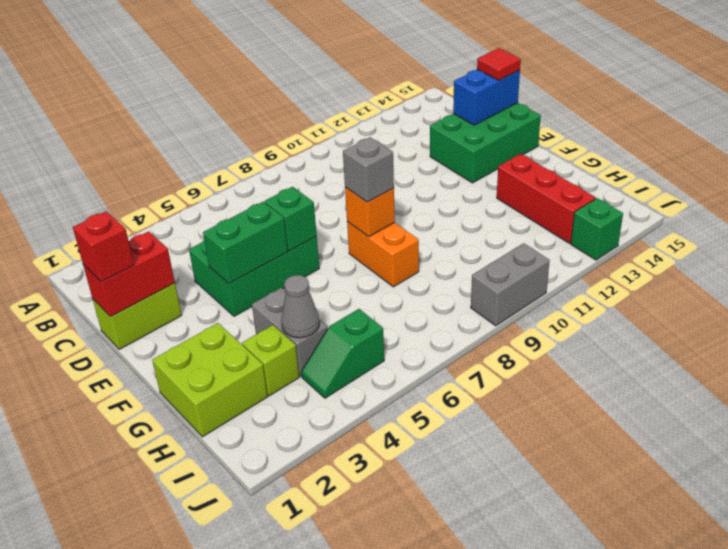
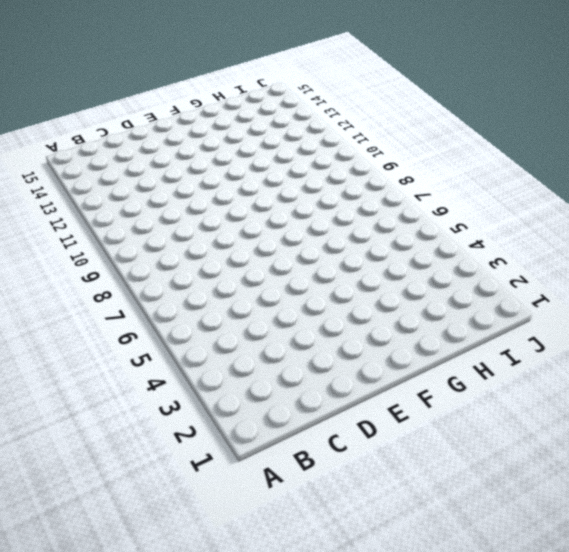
none -> lime brick D1:D2 level 1
none -> green brick D4:E6 level 1
none -> green brick D13:E15 level 1

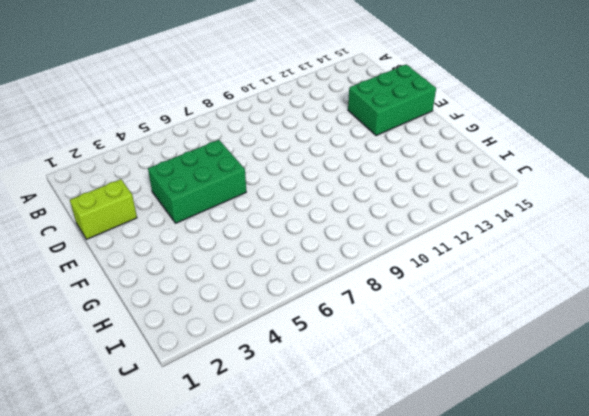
none -> orange brick F8:G8 level 1
none -> lime brick G1:H2 level 1
none -> grey brick G4:H4 level 1

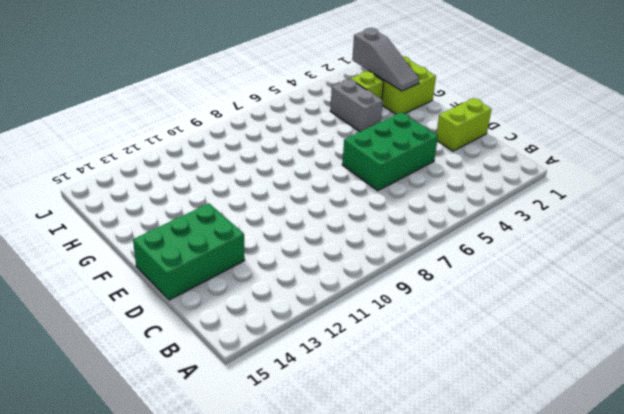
grey slope G2:I2 level 2 top I -> none
none -> orange brick F8:G8 level 1
none -> red brick G13:I13 level 1
none -> green slope I4:I5 level 1 top 5

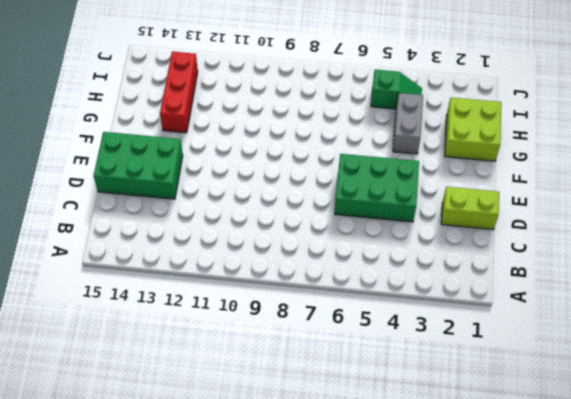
none -> orange brick F8:G8 level 1
none -> lime brick H3 level 1
none -> grey brick J9:J10 level 1

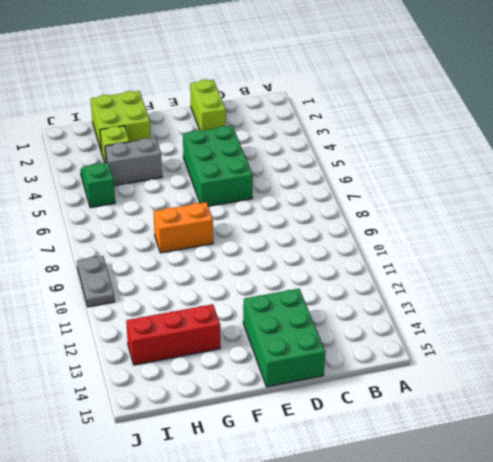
grey plate J9:J10 level 1 -> grey brick J9:J10 level 1
none -> green brick J13 level 1
none -> red brick D1:D2 level 2
none -> blue brick D14:D15 level 2

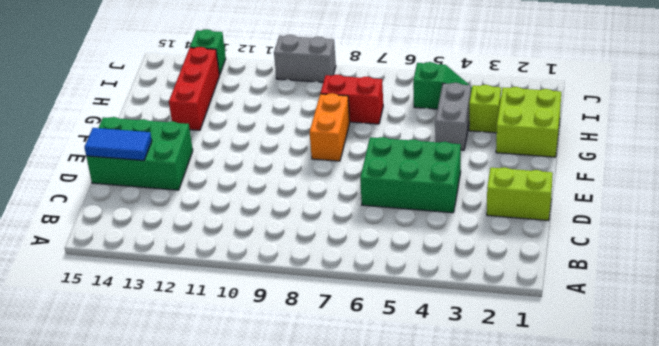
blue tile D14:D15 level 2 -> blue brick D14:D15 level 2
red brick H7:H8 level 1 -> red brick D1:D2 level 2
none -> green brick E4:E5 level 2
none -> green brick E6 level 2
none -> orange brick F8 level 2

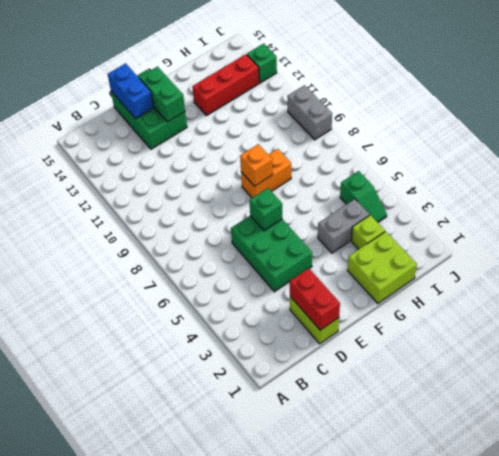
green brick E13:E14 level 2 -> green brick E4:E5 level 2
none -> grey cone H4 level 2
none -> red brick D1 level 3
none -> red tile D15 level 3

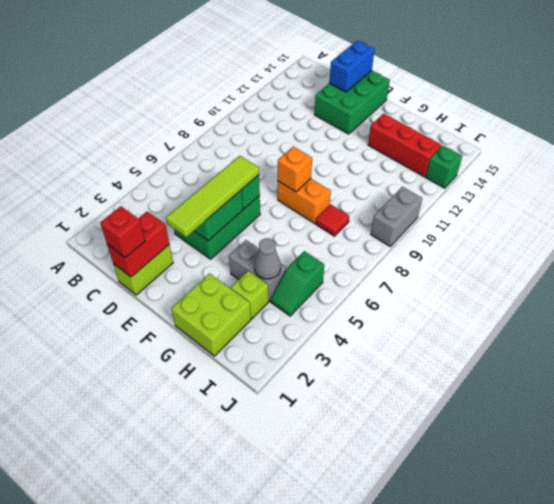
lime tile E3:E6 level 3 -> none
red tile H8 level 1 -> red tile D15 level 3
none -> grey brick F8 level 3

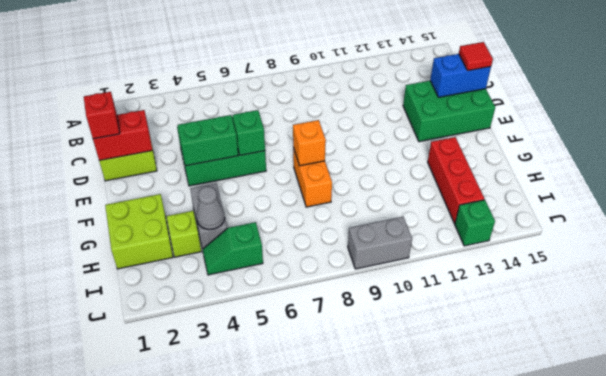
none -> grey brick F8 level 3

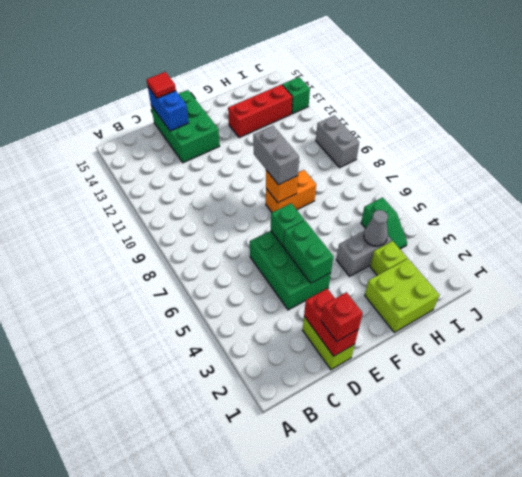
grey brick F8:F9 level 3 -> grey brick F8 level 3

